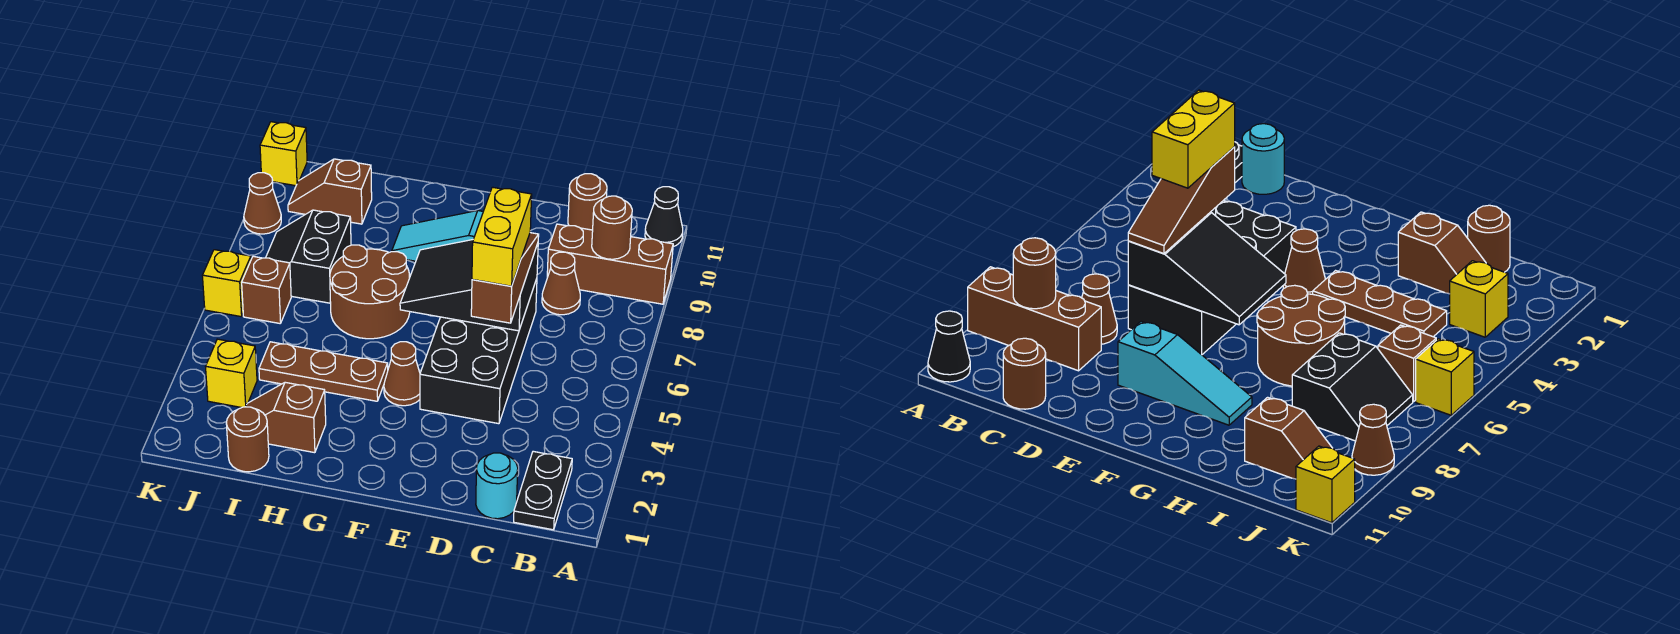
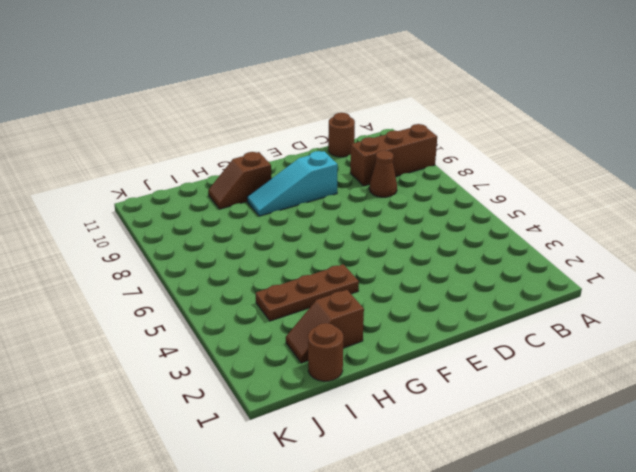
brown slope G10:H10 level 1 top G -> brown slope I10:J10 level 1 top I
none -> black cone A11 level 1
none -> black plate B1:B2 level 1
none -> cyan round brick C1 level 1

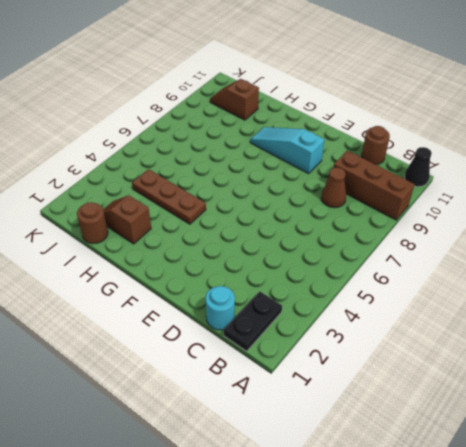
none -> black brick D4:E7 level 1
none -> brown cone F4 level 1
none -> brown round brick G6:H7 level 1

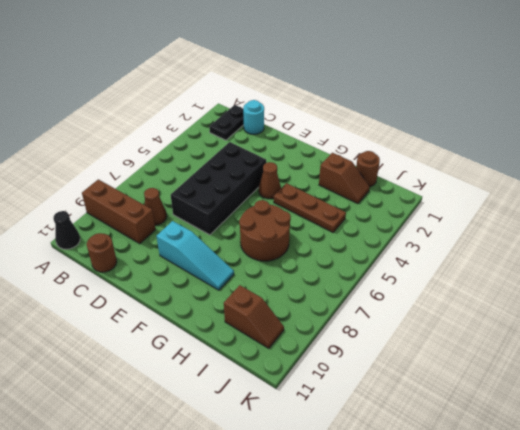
none -> black slope I7:J8 level 1 top I
none -> yellow brick J3 level 1
none -> brown brick J6 level 1

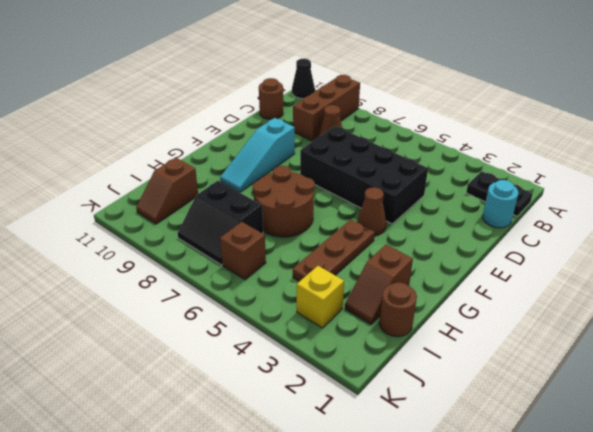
none -> yellow brick K6 level 1
none -> brown cone K9 level 1
none -> yellow brick K11 level 1

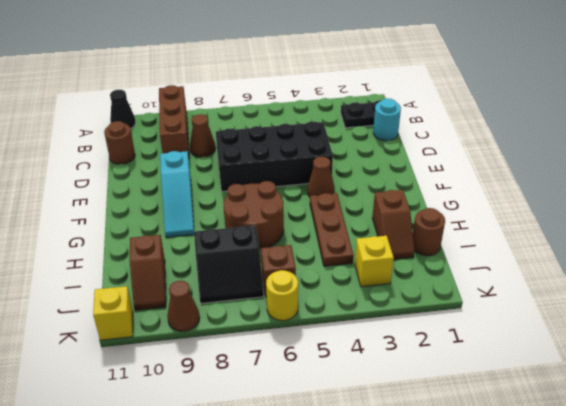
yellow round brick K6 level 1 -> yellow brick K6 level 1
none -> brown round brick B9 level 2
none -> black slope D6:F7 level 2 top D
none -> brown slope D5:D7 level 3 top 5

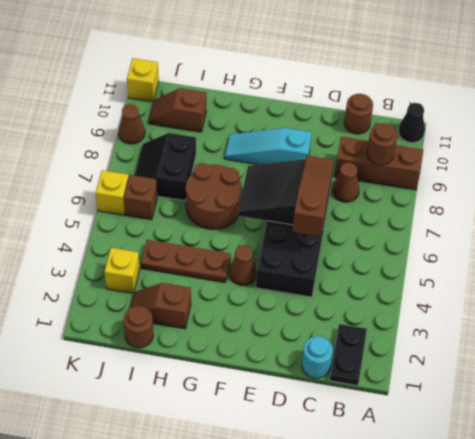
none -> yellow brick D5:D6 level 4

